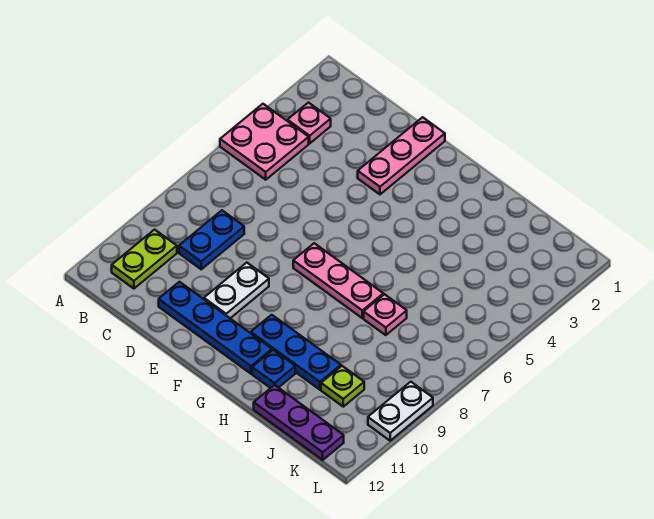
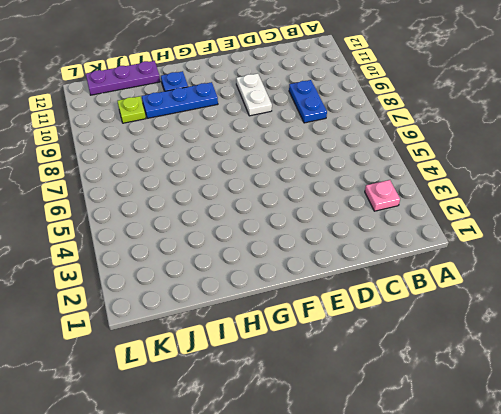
none -> pink plate A4:B5 level 1
none -> lime plate B10:B11 level 1
none -> blue plate D11:G11 level 1

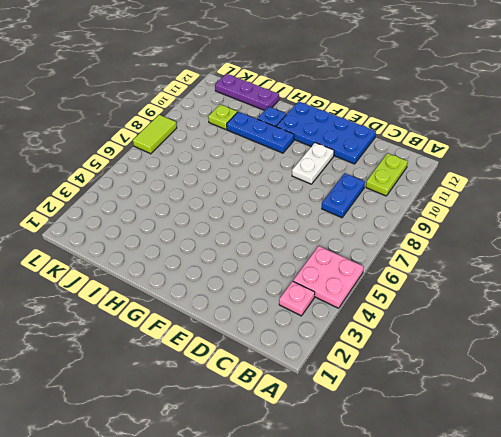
blue plate D11:G12 level 1 -> blue plate D11:G11 level 1
lime tile L7:L8 level 1 -> none
none -> pink plate E1:E3 level 1
none -> pink plate F7:H7 level 1
none -> pink plate I7 level 1

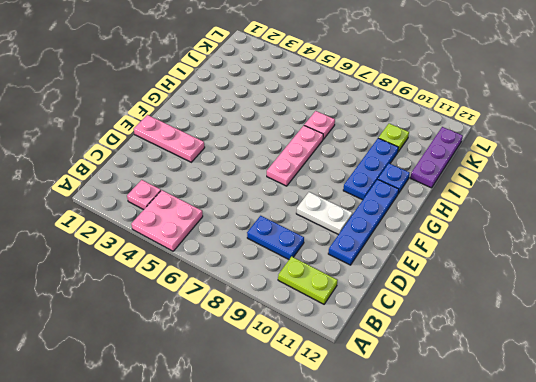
none -> white plate L9:L10 level 1

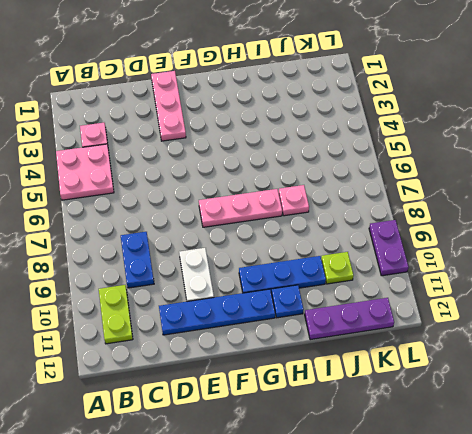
purple plate L9:L10 level 1 -> white plate L9:L10 level 1

